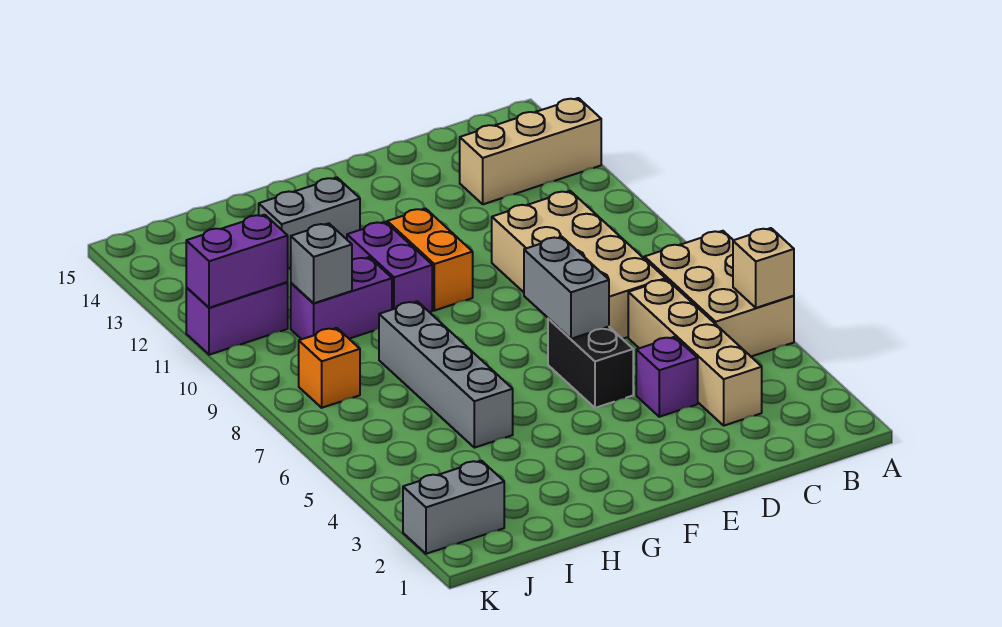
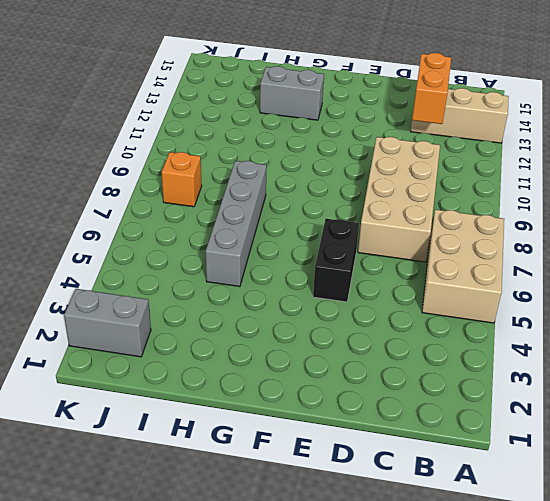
orange brick C12:C13 level 2 -> orange brick F10:F11 level 1
none -> tan brick C3:C6 level 1
none -> purple brick D4 level 1
none -> purple brick G10:G11 level 1

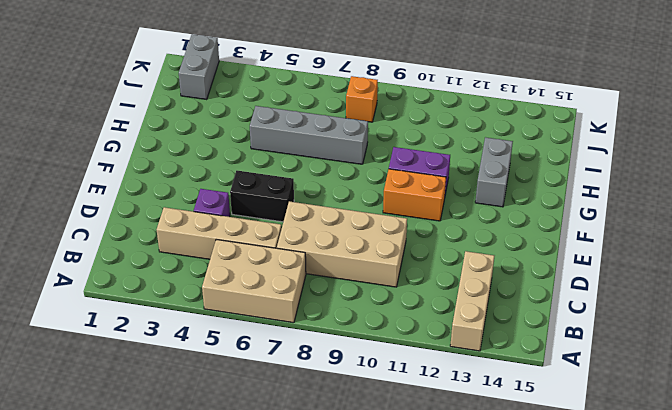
none -> purple brick H10:I10 level 1
none -> purple brick J11:K11 level 1
none -> tan brick A5 level 2

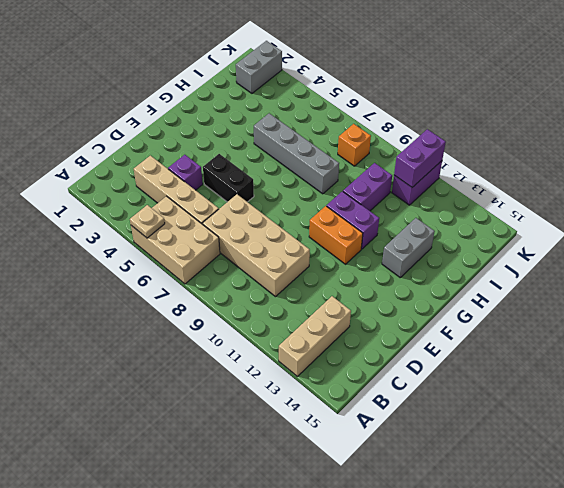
tan plate A5 level 2 -> tan brick A5 level 2
none -> grey brick E6:E7 level 2
none -> grey brick I10 level 2

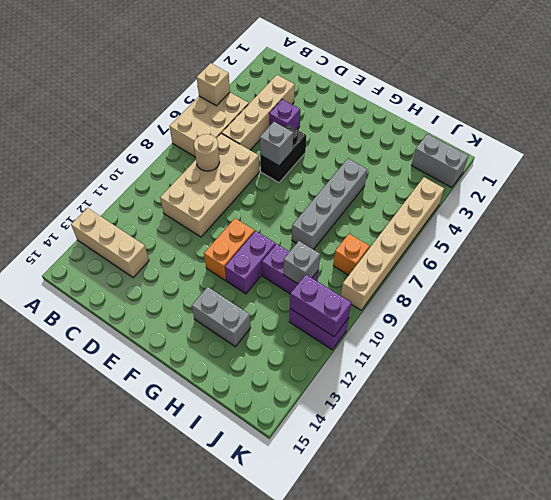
tan round brick C8 level 2 -> none
grey brick E6 level 2 -> grey brick E6:E7 level 2
tan brick K4:K9 level 1 -> none

